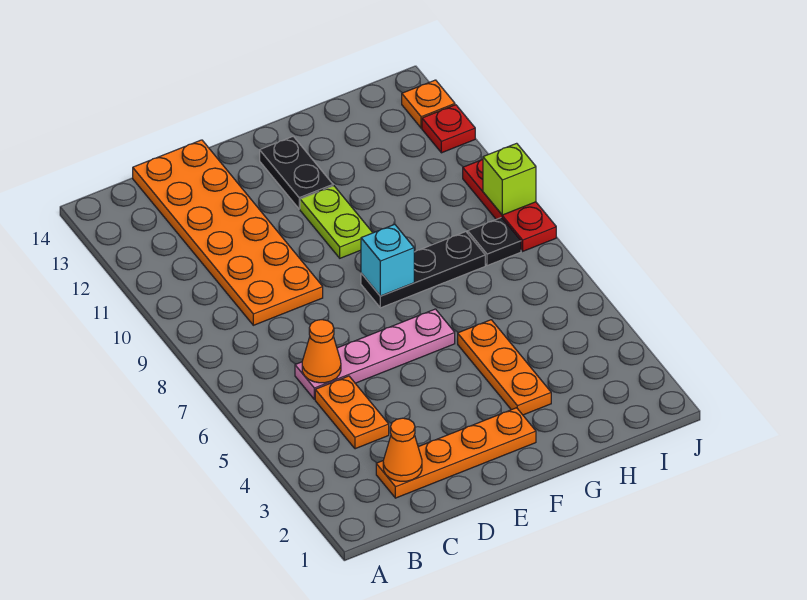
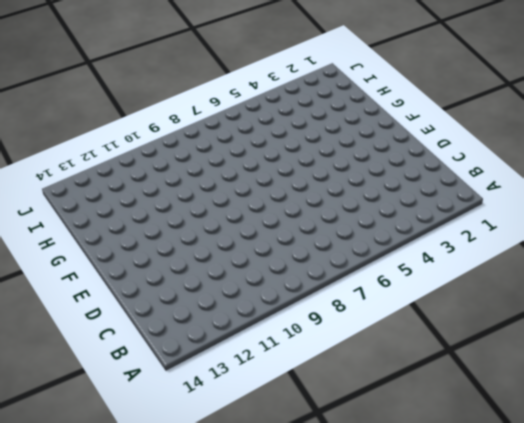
none -> orange plate C2:F2 level 1
none -> orange plate C4:C5 level 1
none -> pink plate C6:F6 level 1

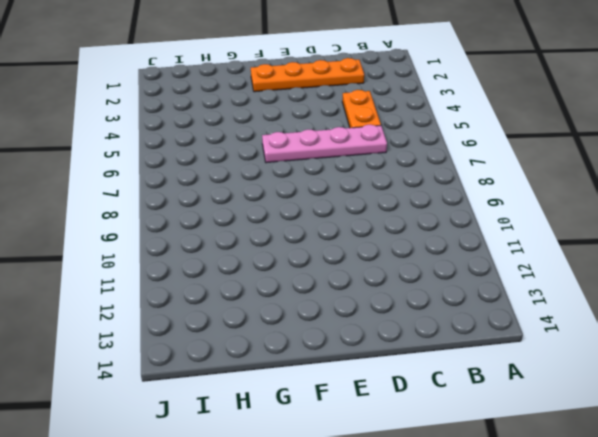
none -> orange plate C9:D14 level 1
none -> black plate F8:H8 level 1
none -> lime plate F10:F11 level 1

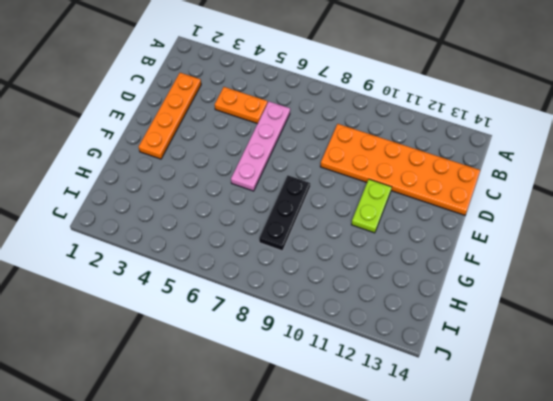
lime plate E11:F11 level 1 -> lime plate F10:F11 level 1
none -> black plate F12:F13 level 1
none -> orange plate G3:G5 level 1
none -> black plate I8 level 1

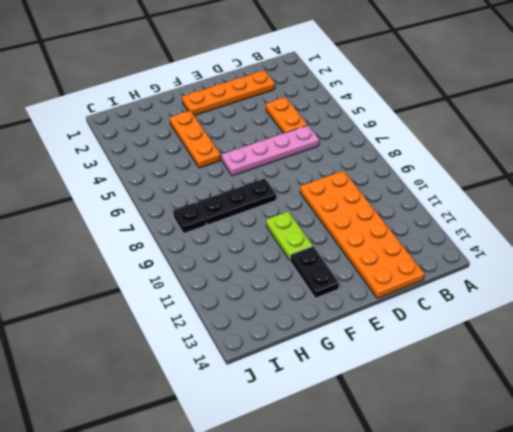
none -> red plate J8:J10 level 1
none -> red plate J12 level 1
none -> orange plate J13 level 1

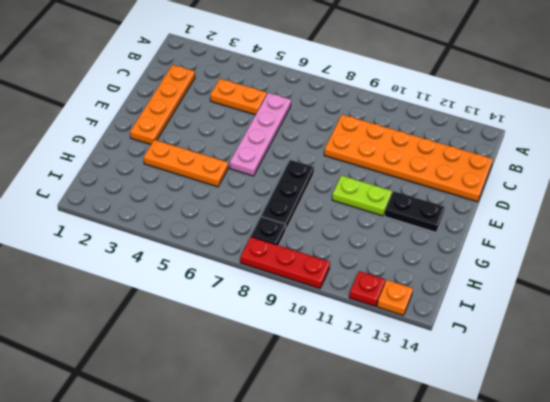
none -> orange cone C2 level 2
none -> orange cone C6 level 2
none -> cyan brick F8 level 2

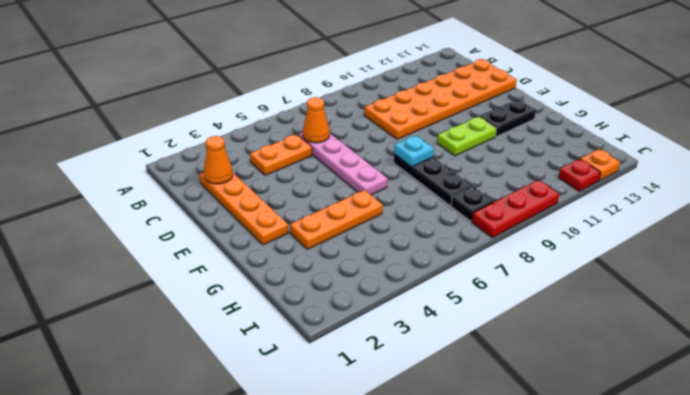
cyan plate F8 level 2 -> cyan brick F8 level 2
none -> lime brick J9 level 2

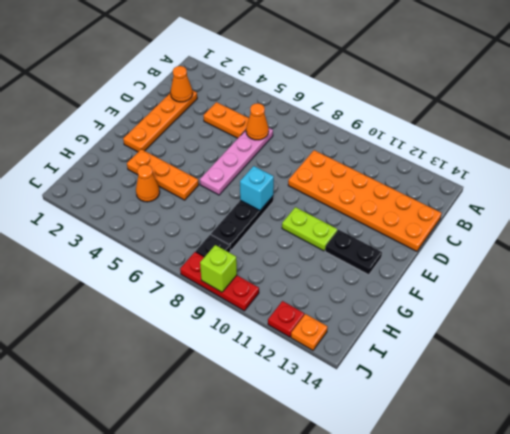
orange cone H4 level 1 -> none

